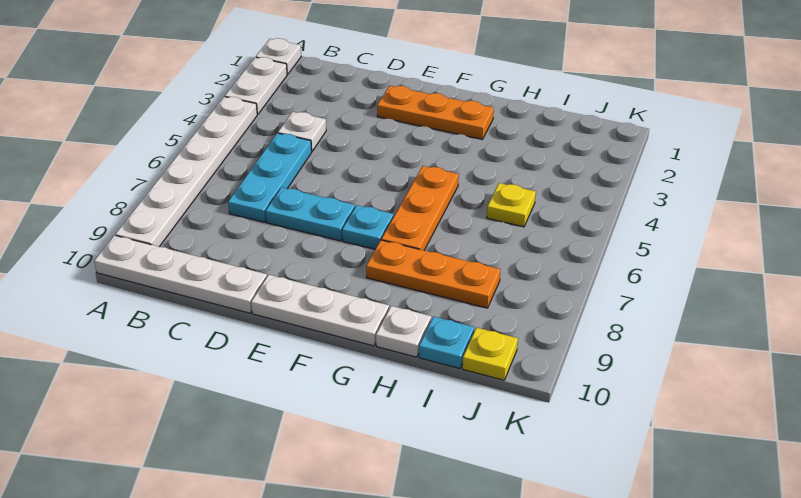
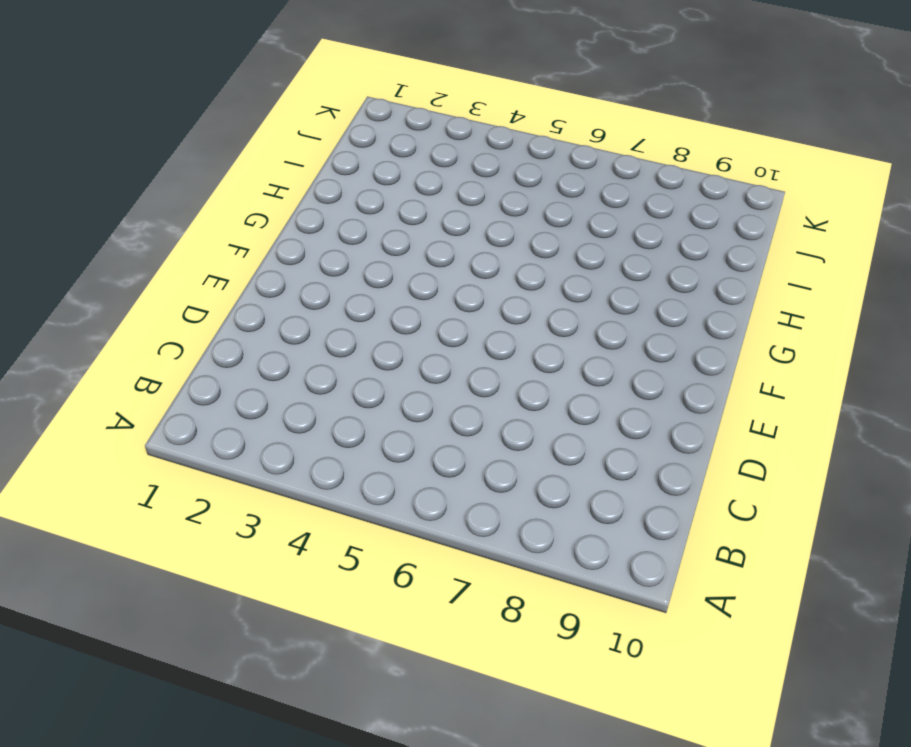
none -> white plate A1 level 1
none -> white plate A2:A3 level 1
none -> white plate A4:A9 level 1

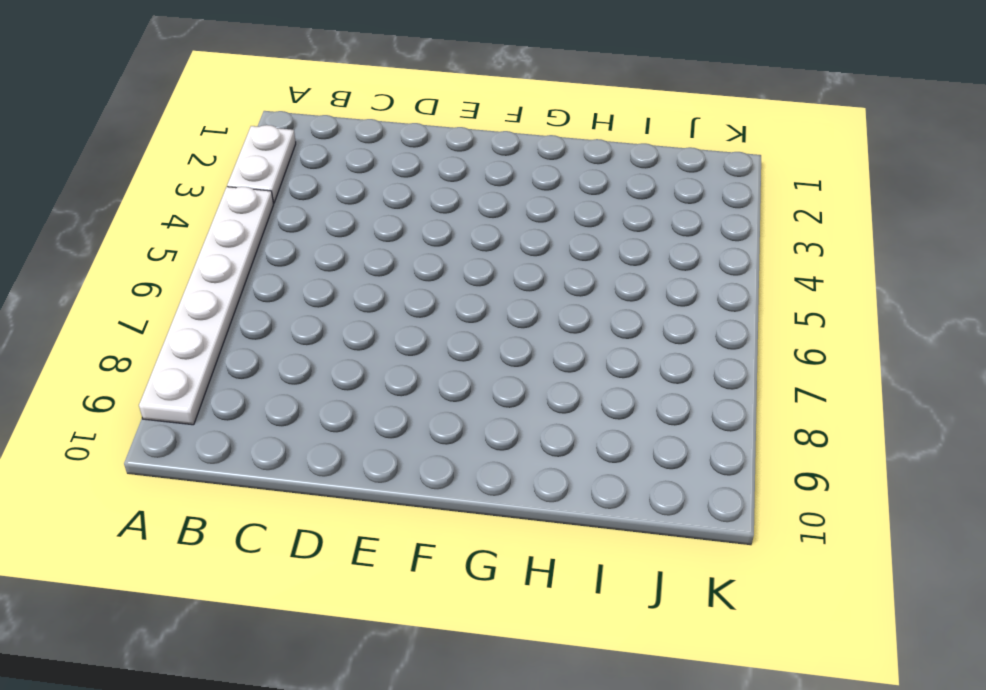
none -> white plate A1 level 1
none -> white plate A10:D10 level 1
none -> white plate C4 level 1

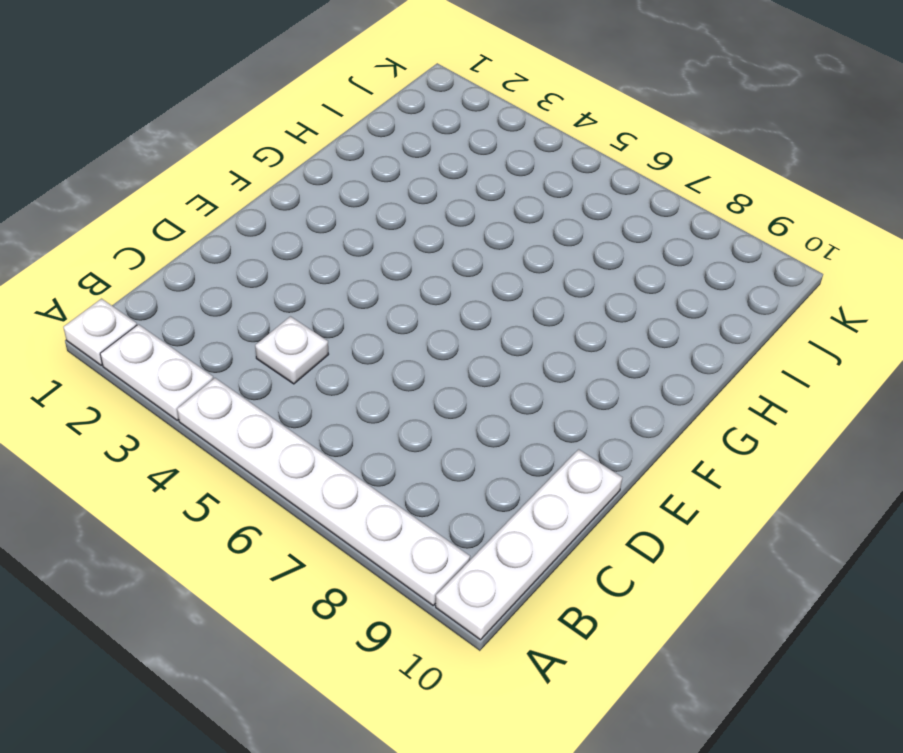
none -> cyan plate C5:C7 level 1
none -> cyan plate D7:E7 level 1
none -> orange plate E2:G2 level 1

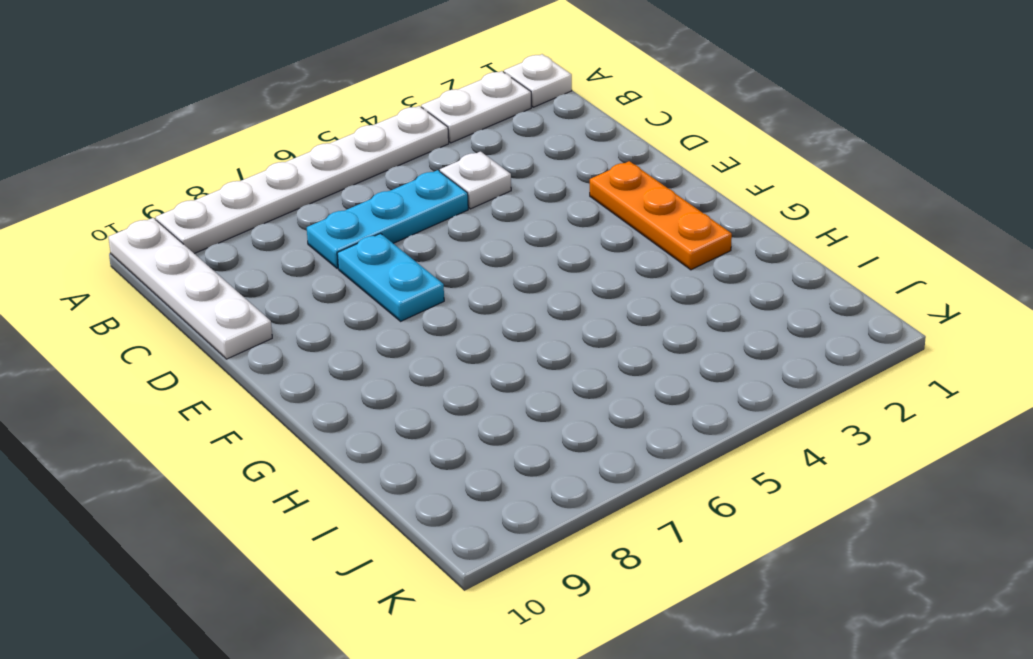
none -> white plate E10:G10 level 1
none -> cyan plate F7 level 1
none -> orange plate G5:G7 level 1

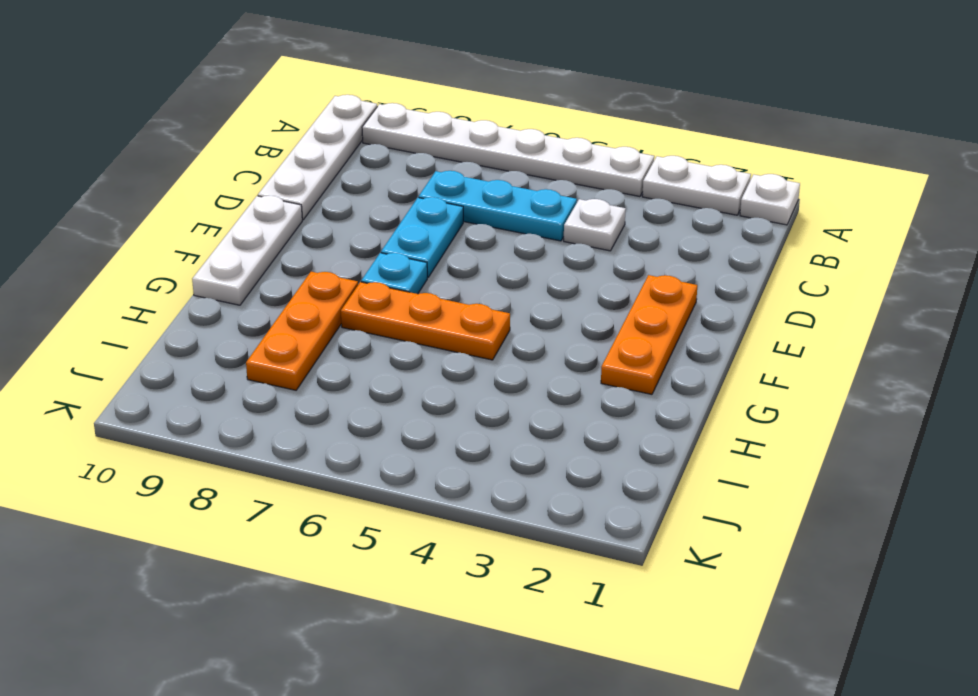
none -> white plate H10 level 1
none -> yellow plate I5 level 1
none -> cyan plate I10 level 1

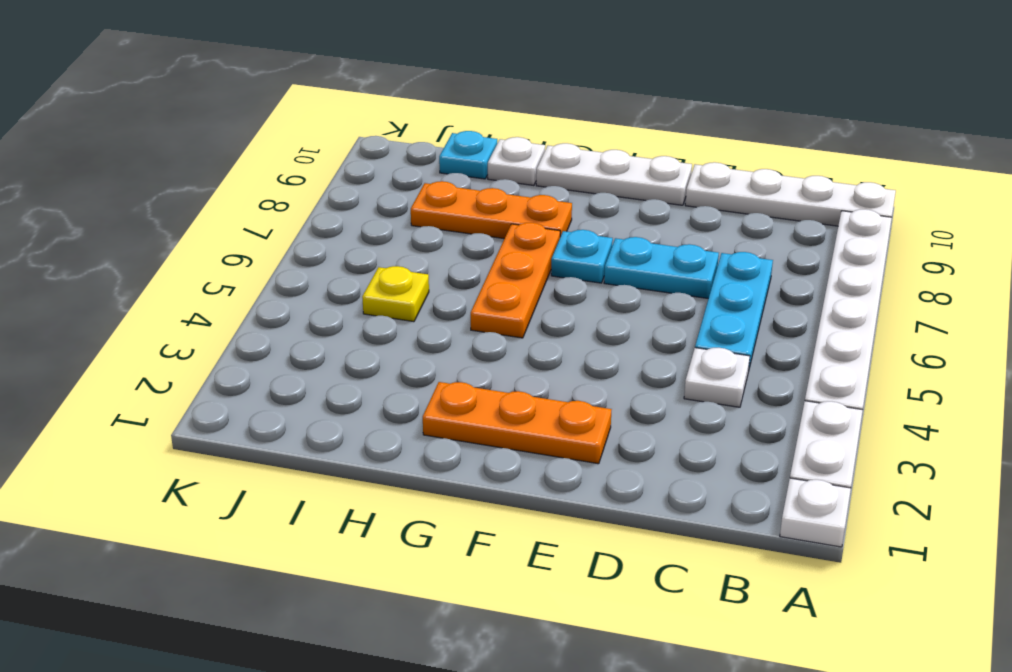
none -> yellow plate J10 level 1

